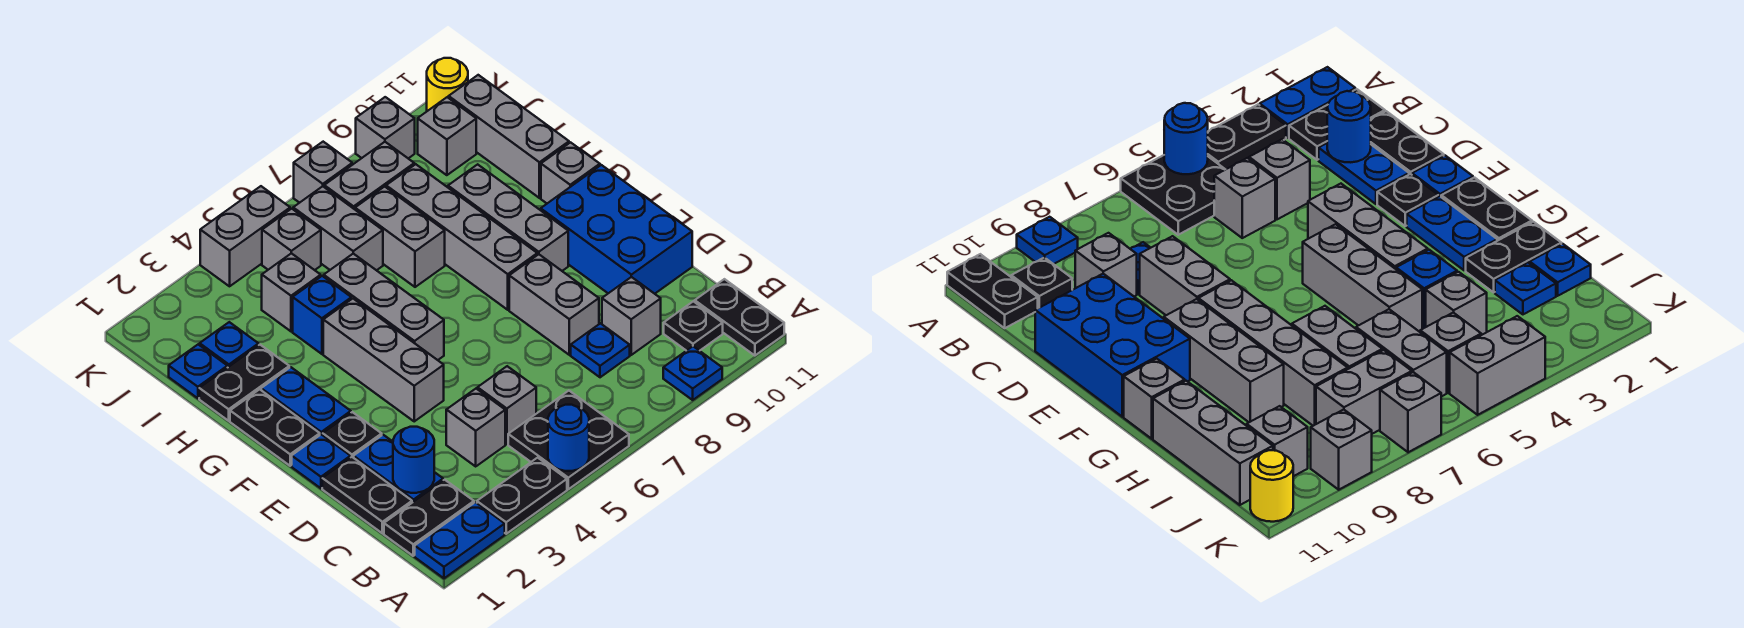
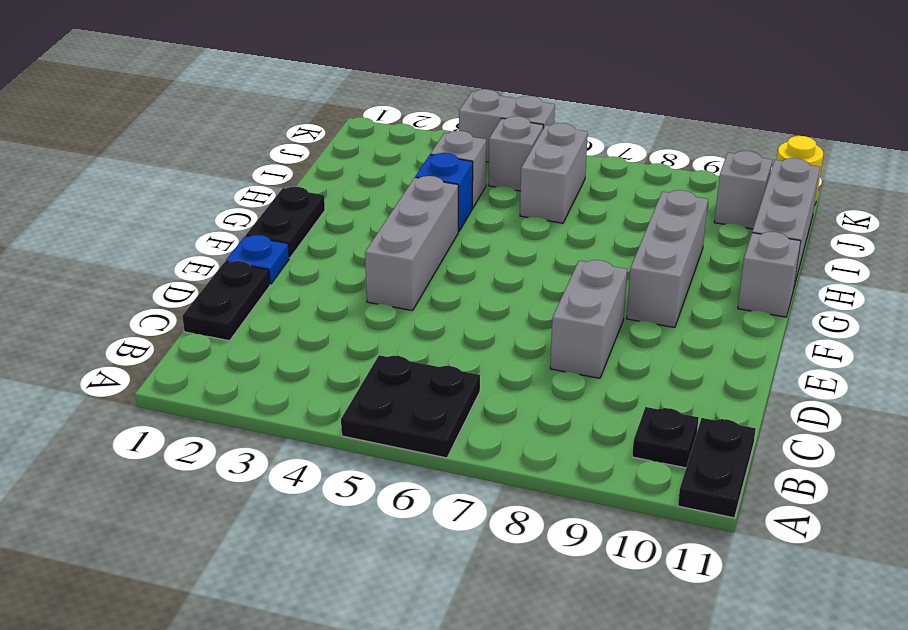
none -> blue plate A1:A2 level 1
none -> black plate A3:A4 level 1
none -> blue plate A9 level 1
none -> black plate B1:B2 level 1

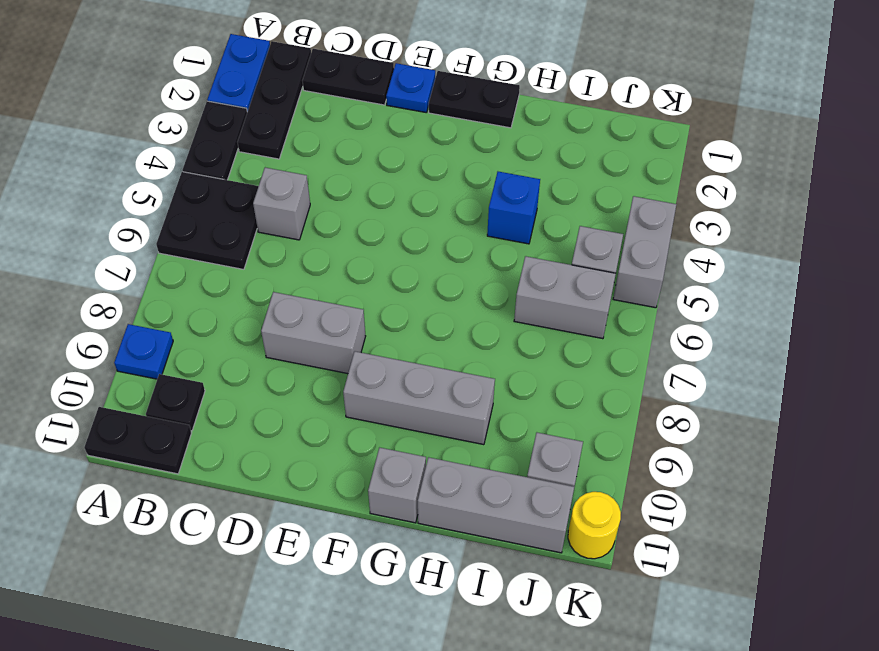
black plate B1:B3 level 1 -> black plate B1:B2 level 1
none -> blue plate C2:D2 level 1
none -> grey brick C4 level 1
none -> blue plate C8 level 1
none -> grey brick C9 level 1

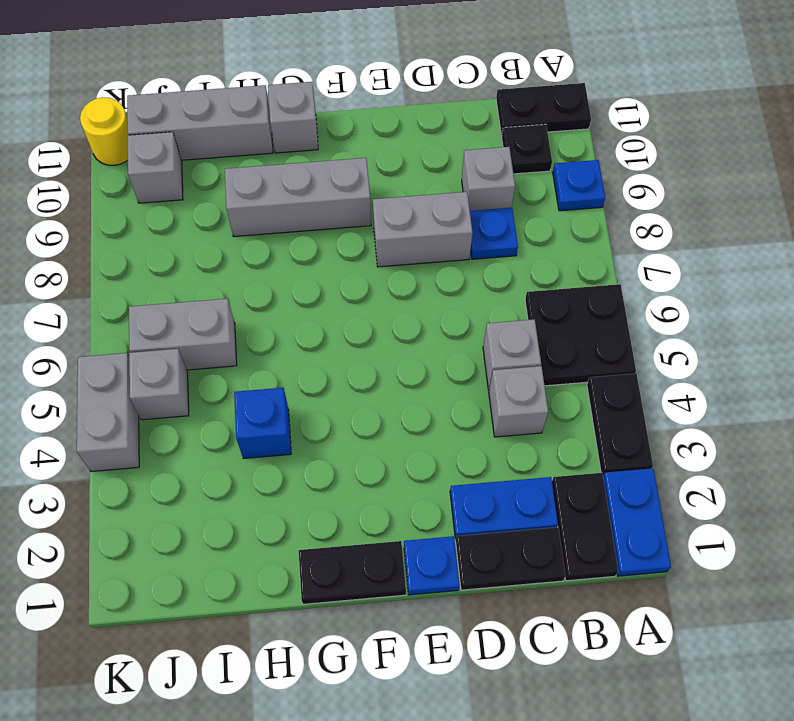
none -> blue brick D10:F11 level 1
none -> black plate E2 level 1
none -> grey brick E4:G4 level 1
none -> blue plate F2:G2 level 1

